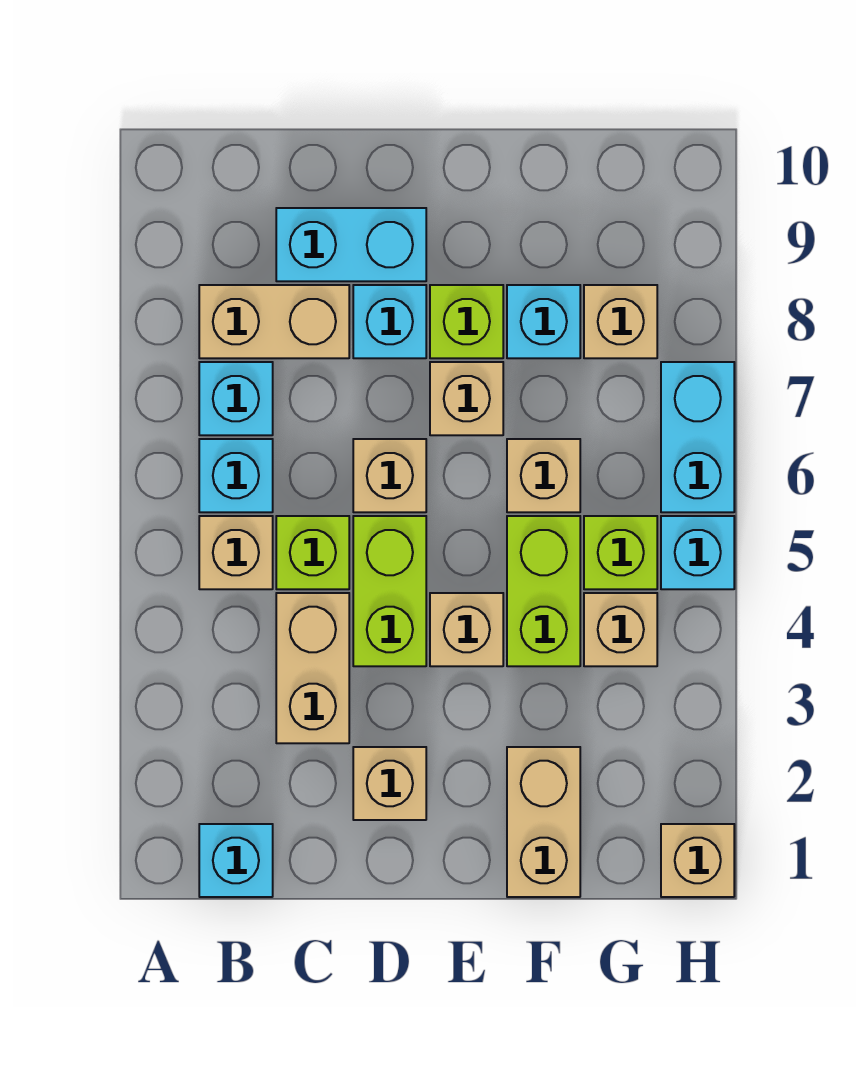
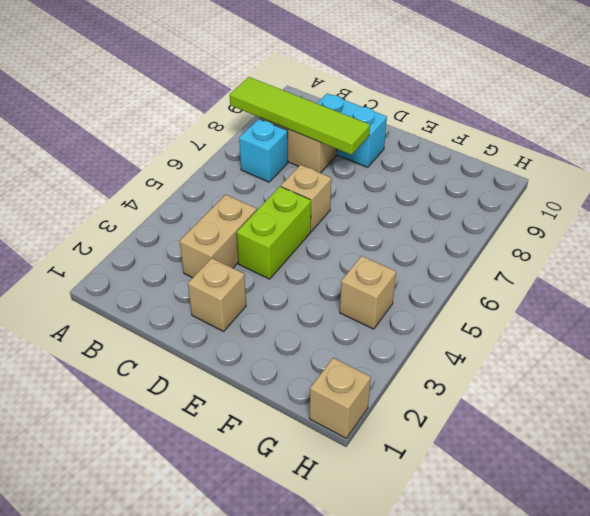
lime tile A8:D8 level 2 -> none
none -> cyan brick B1 level 1
none -> tan brick B5 level 1
none -> cyan brick B6 level 1

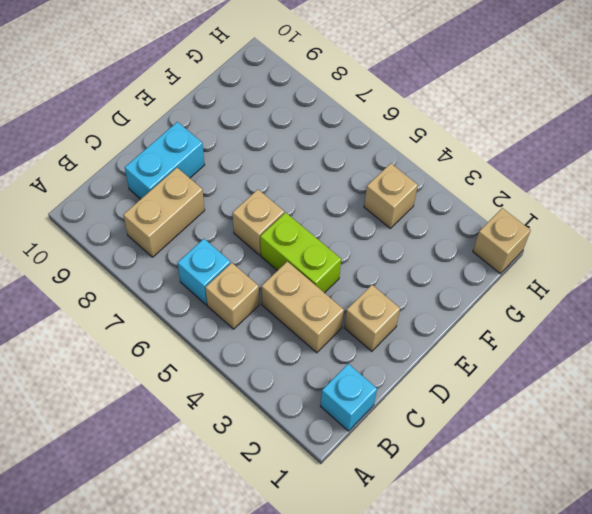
none -> cyan brick B7 level 1
none -> lime brick C5 level 1
none -> cyan brick D8 level 1

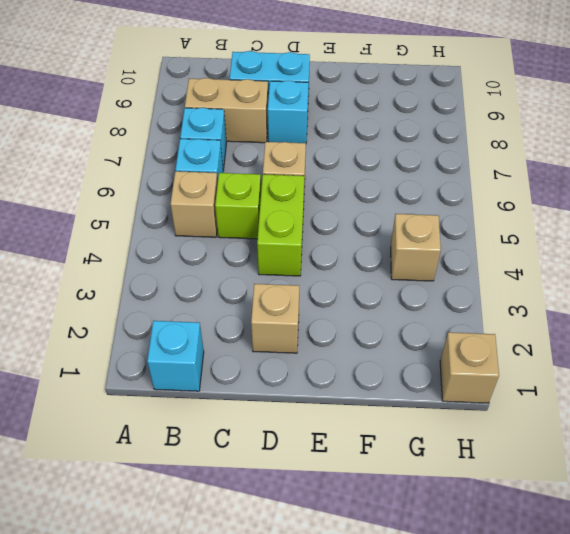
none -> tan brick C3:C4 level 1
none -> tan brick E4 level 1
none -> tan brick E7 level 1

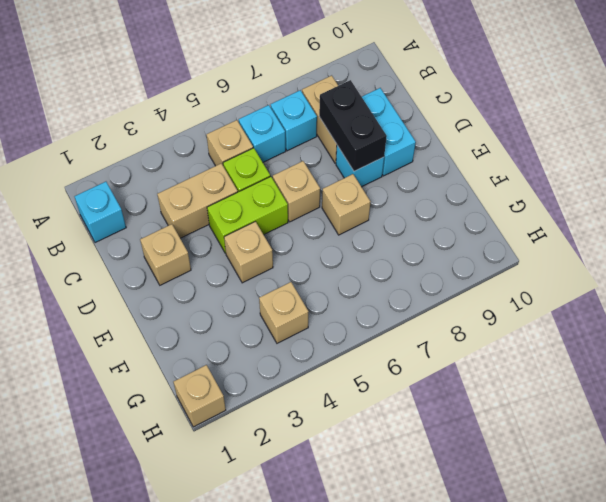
black brick C8:D8 level 2 -> none
none -> lime brick E8 level 1
none -> tan brick F1:F2 level 1
none -> lime brick F4:F5 level 1

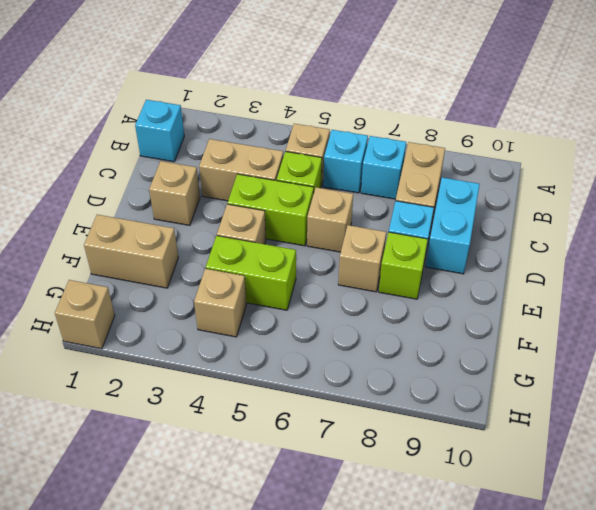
none -> tan brick F6 level 1
none -> cyan brick F8 level 1
none -> lime brick G5 level 1

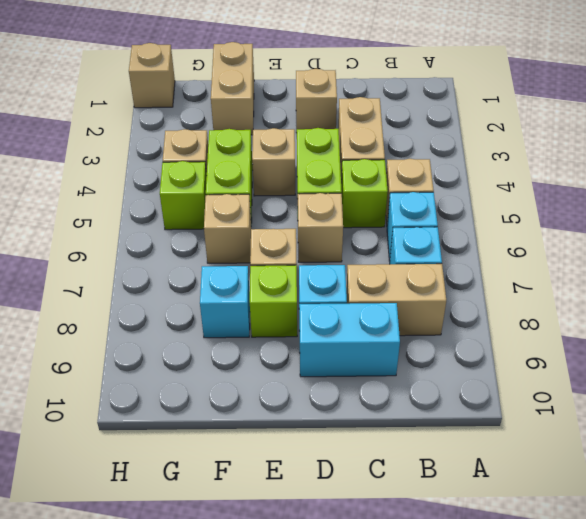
none -> cyan brick B1 level 1
none -> tan brick G8 level 1
none -> cyan brick H5 level 1

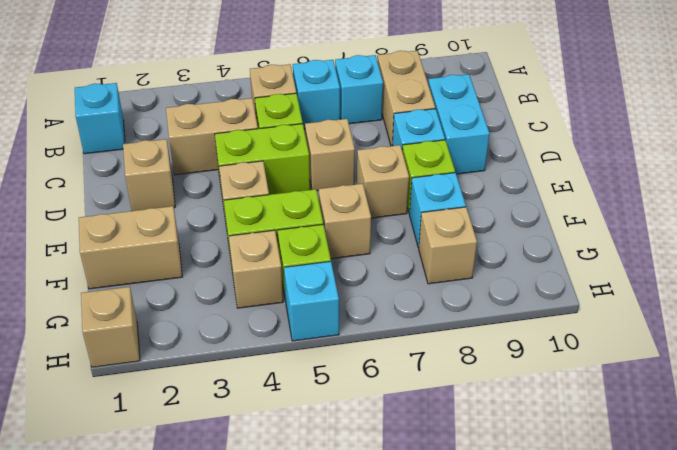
none -> cyan brick H6:H7 level 1

